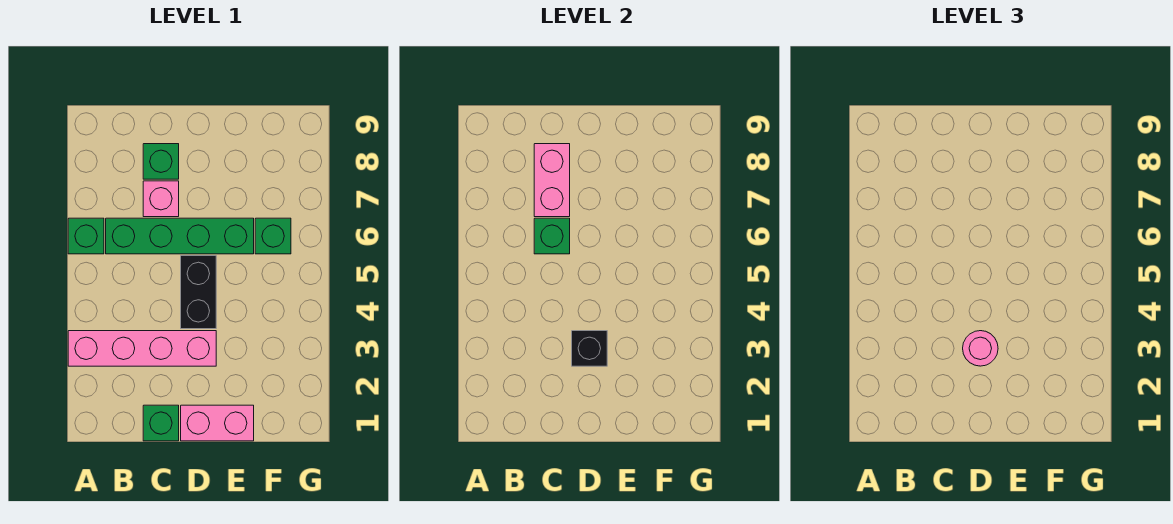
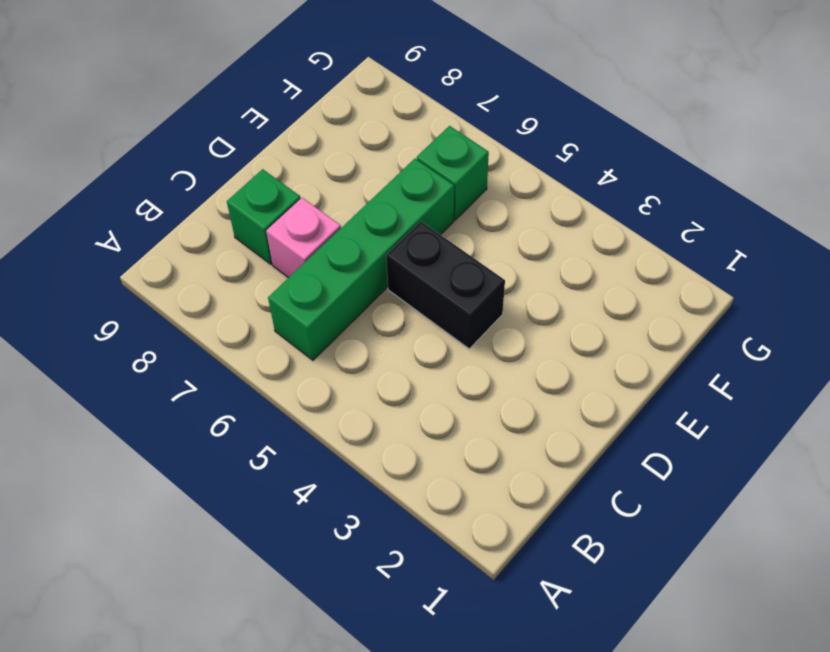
none -> pink brick A3:D3 level 1
none -> green brick A6 level 1
none -> green brick C1 level 1

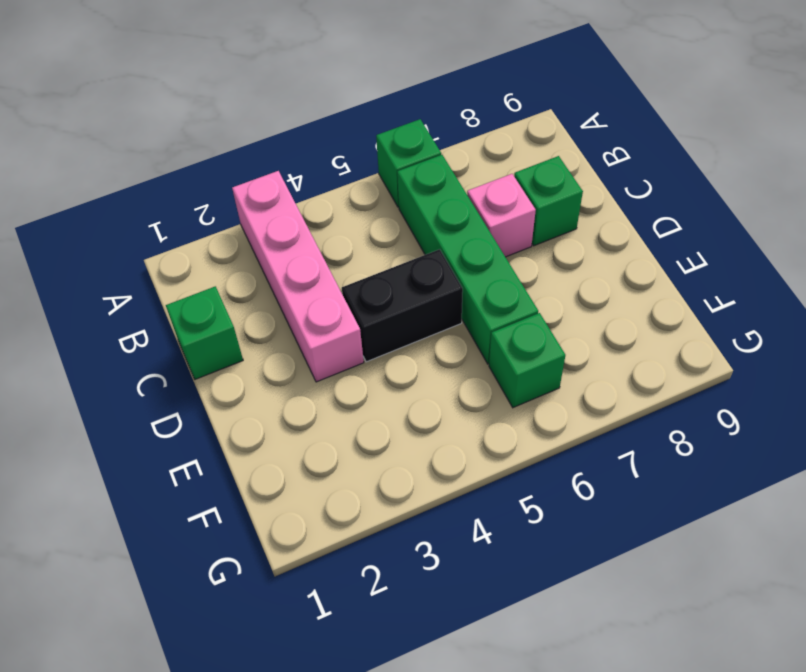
none -> pink brick D1:E1 level 1
none -> green brick C6 level 2
none -> pink brick C7:C8 level 2

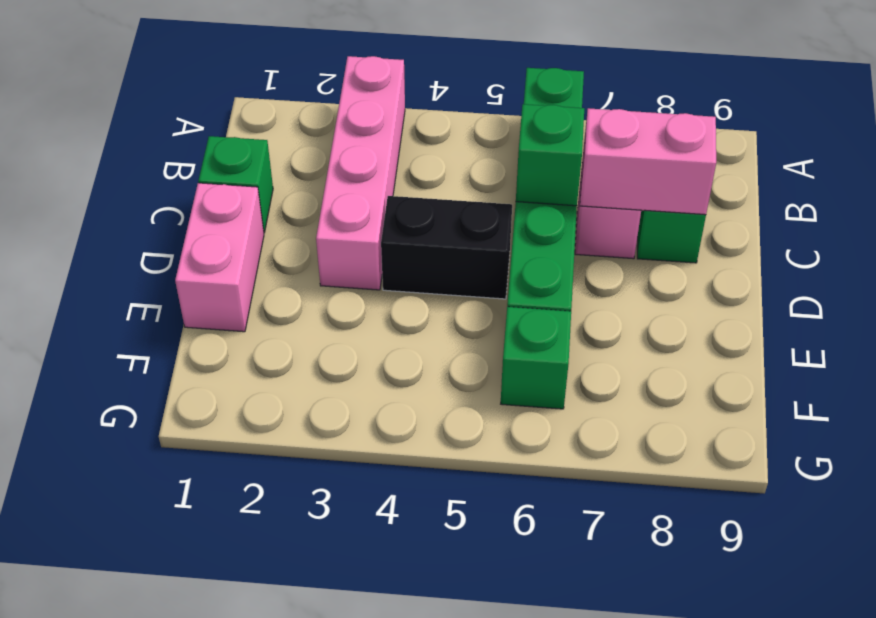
none -> black brick D3 level 2
none -> pink round brick D3 level 3

